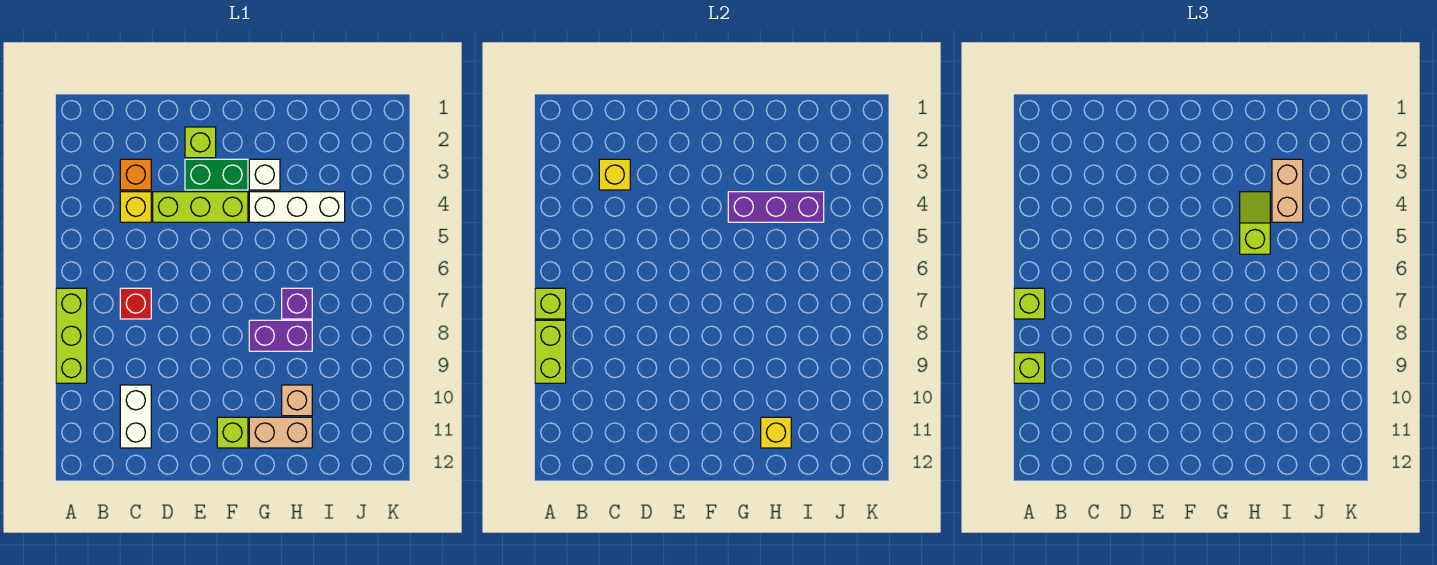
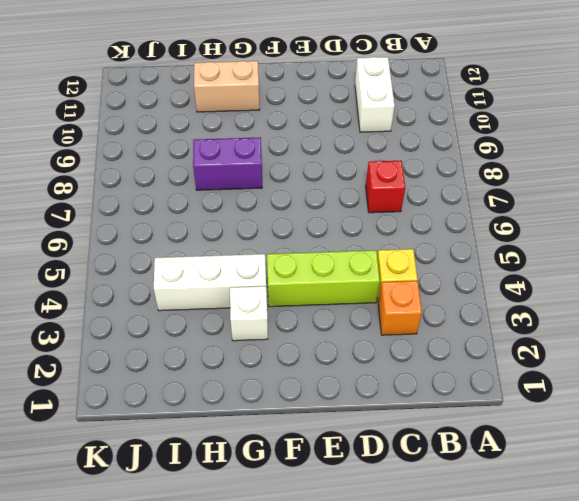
none -> lime brick A7:A9 level 1
none -> lime brick E2 level 1
none -> green brick E3:F3 level 1

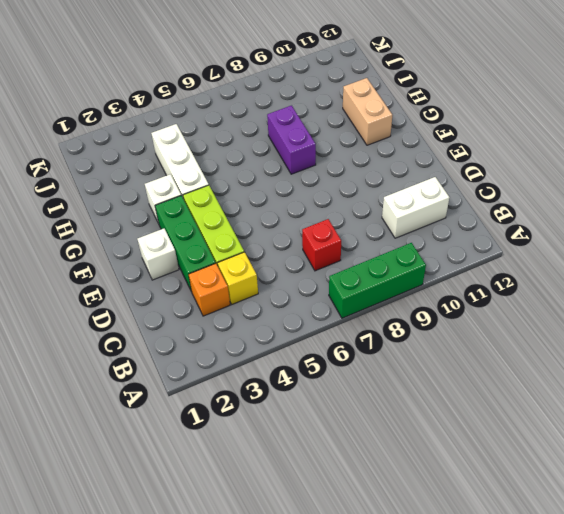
green brick A7:A9 level 1 -> lime brick A7:A9 level 1
green brick D3:F3 level 1 -> green brick E3:F3 level 1
white brick E2 level 1 -> lime brick E2 level 1
none -> lime brick F11 level 1
none -> purple brick H7 level 1
none -> tan brick H10 level 1

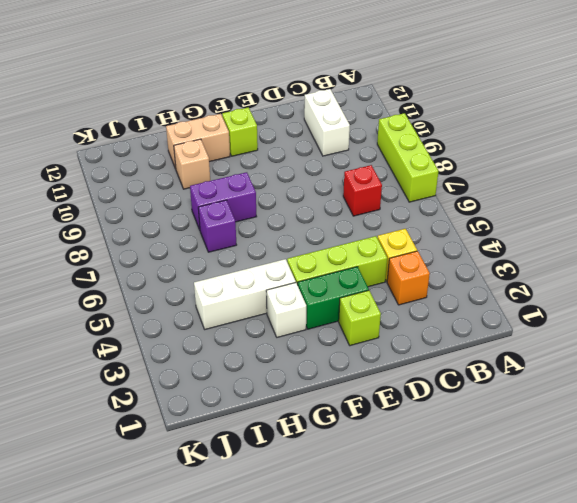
none -> lime brick A7 level 2
none -> lime brick A8:A9 level 2
none -> yellow brick C3 level 2

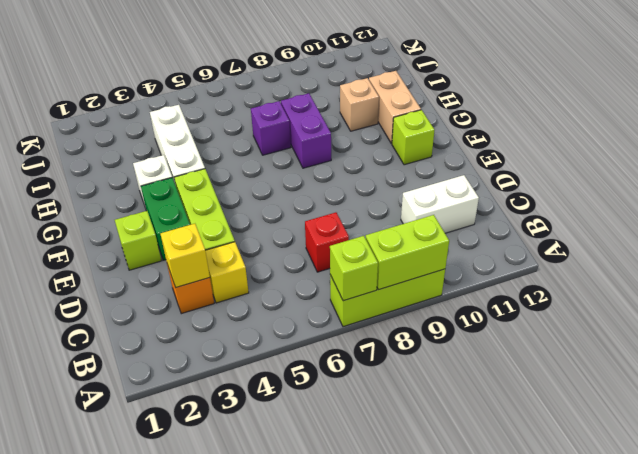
none -> purple brick G4:I4 level 2
none -> yellow brick H11 level 2
none -> lime brick A7 level 3

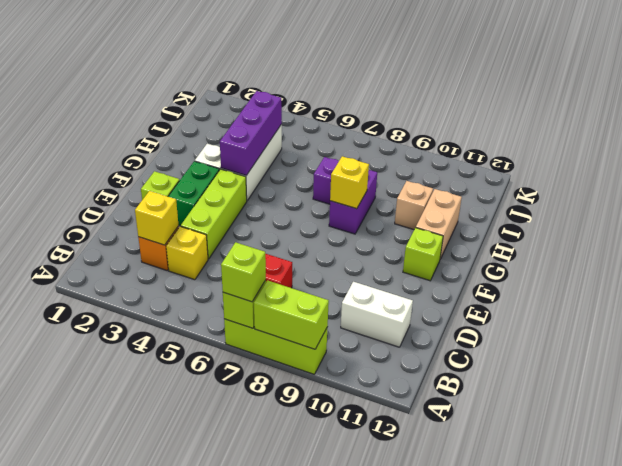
yellow brick G8 level 2 -> yellow brick H11 level 2
none -> lime brick A9 level 3
none -> lime slope H4:H5 level 3 top 5
none -> tan brick I3:I4 level 3

